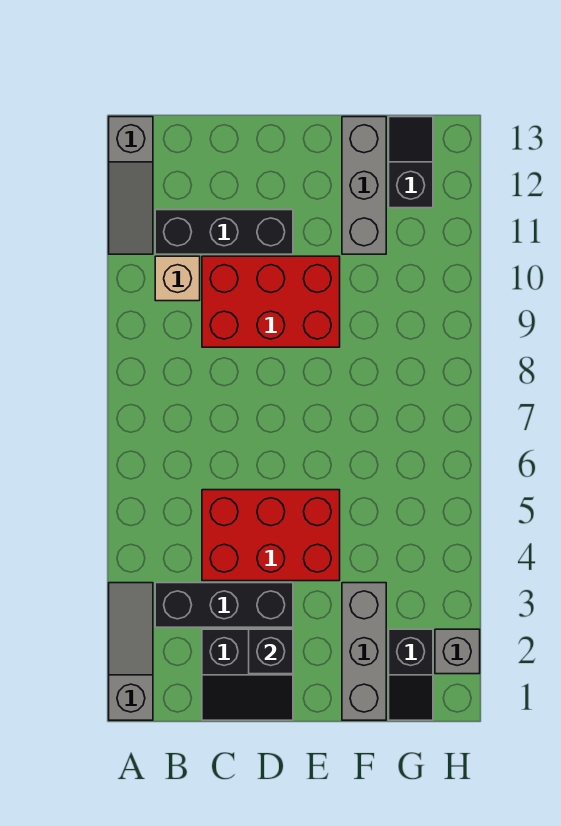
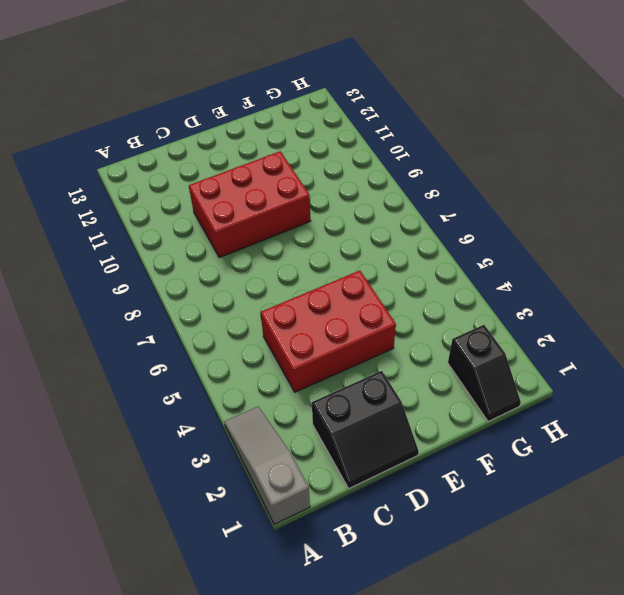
none -> grey slope A11:A13 level 1 top 13
none -> black brick B3:D3 level 1
none -> tan brick B10 level 1

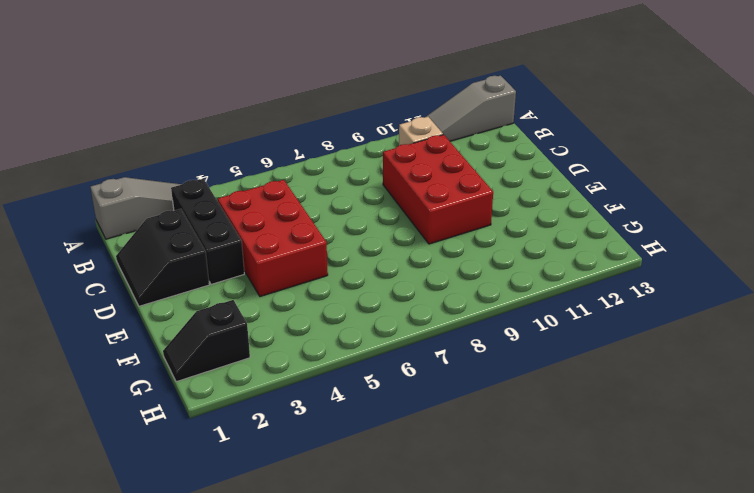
none -> black brick B11:D11 level 1
none -> grey brick F1:F3 level 1
none -> grey brick F11:F13 level 1

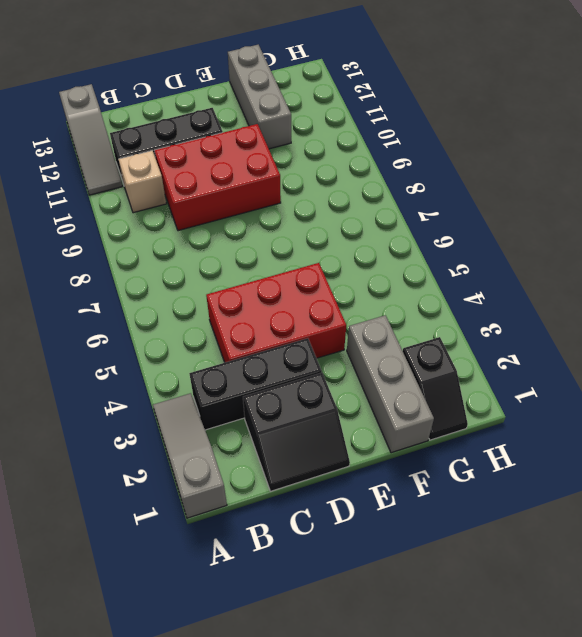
none -> black slope G12:G13 level 1 top 12
none -> grey brick H2 level 1
none -> black brick D2 level 2

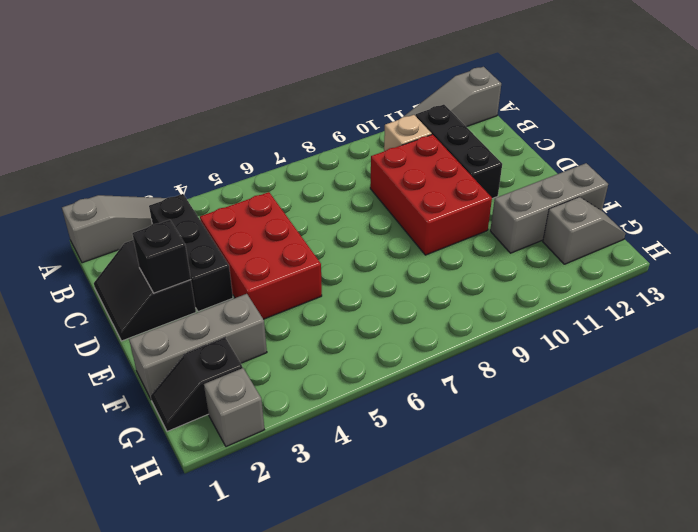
grey slope G12:G13 level 1 top 12 -> black slope G12:G13 level 1 top 12

